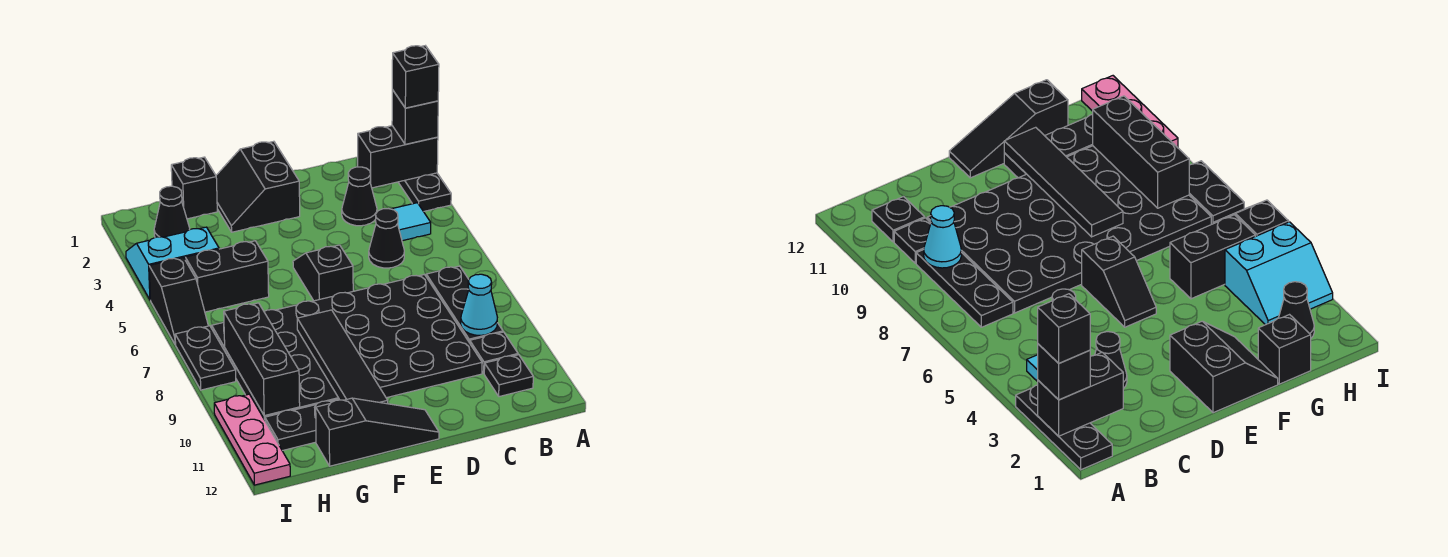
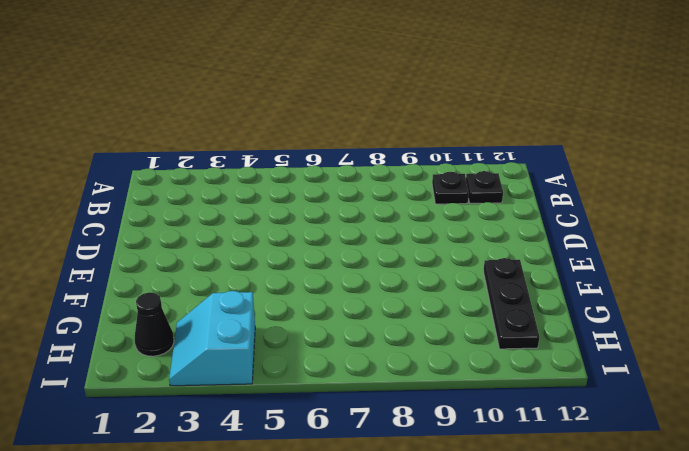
none -> black plate A1:A3 level 1
none -> cyan tile B4 level 1
none -> black plate B7:B9 level 1

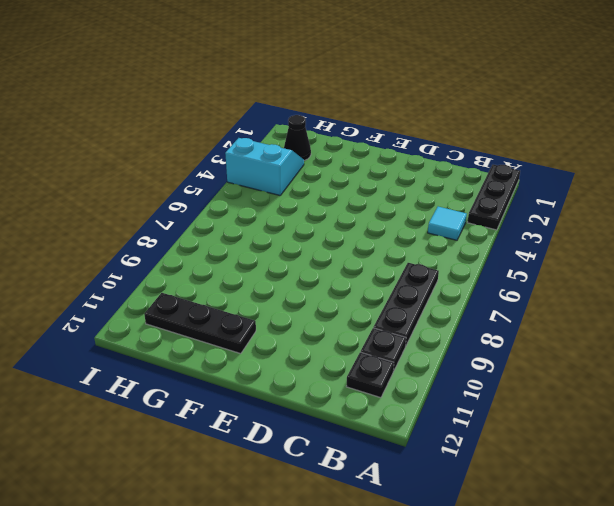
none -> black cone C3 level 1
none -> black cone C5 level 1
none -> black plate C7:H10 level 1

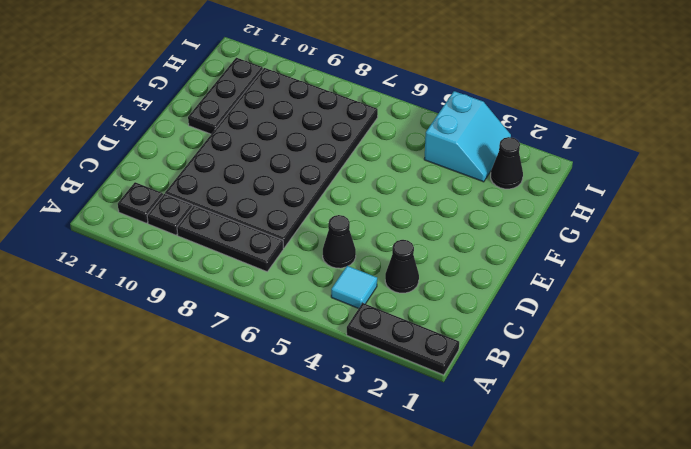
none -> black slope E1:F2 level 1 top E
none -> black slope E5:E6 level 1 top 6
none -> black slope E12:G12 level 1 top G

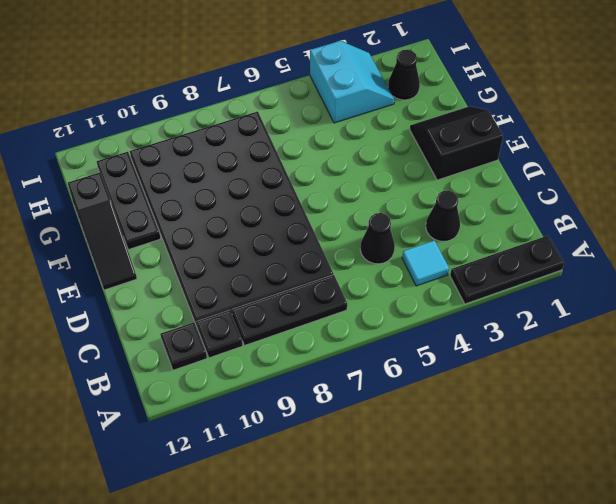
none -> black slope E5:E6 level 1 top 6
none -> black brick G1 level 1
none -> black brick G5:H5 level 1

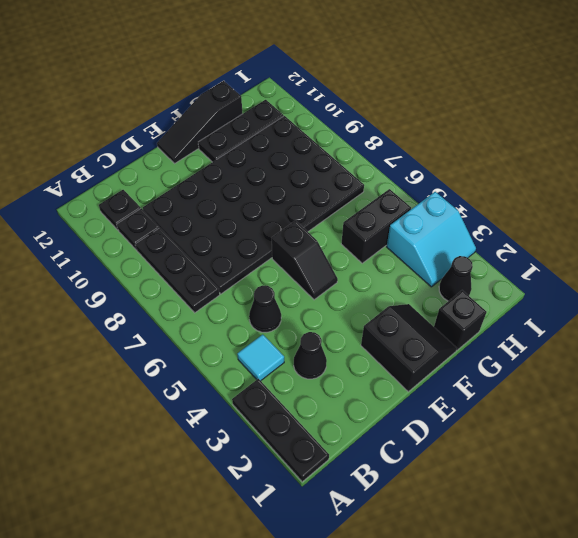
none -> black slope I5:I6 level 1 top 5
none -> black plate I7:I8 level 1
none -> pink plate I10:I12 level 1

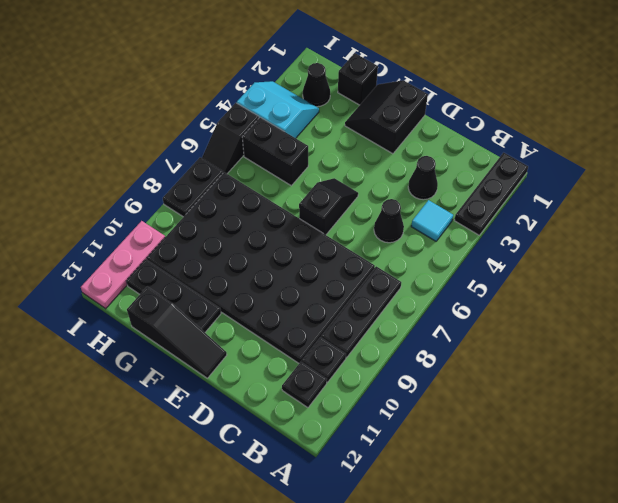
none -> black brick A2:B2 level 2
none -> cyan cone B9 level 2
none -> black tile F8:F11 level 2

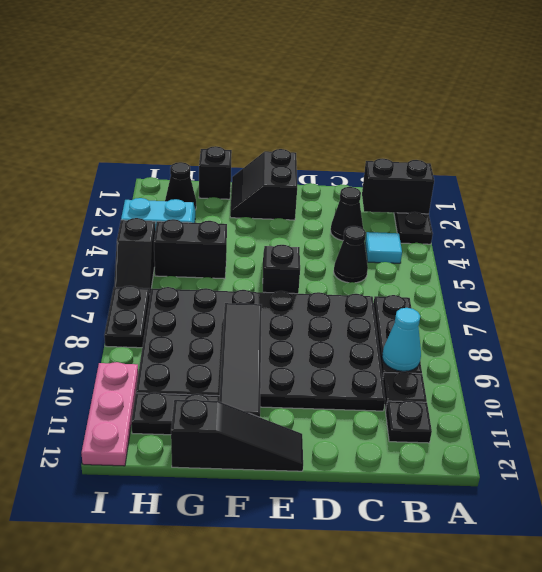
none -> black brick H8:H10 level 2
none -> black brick A2 level 3
none -> black brick A2 level 4

